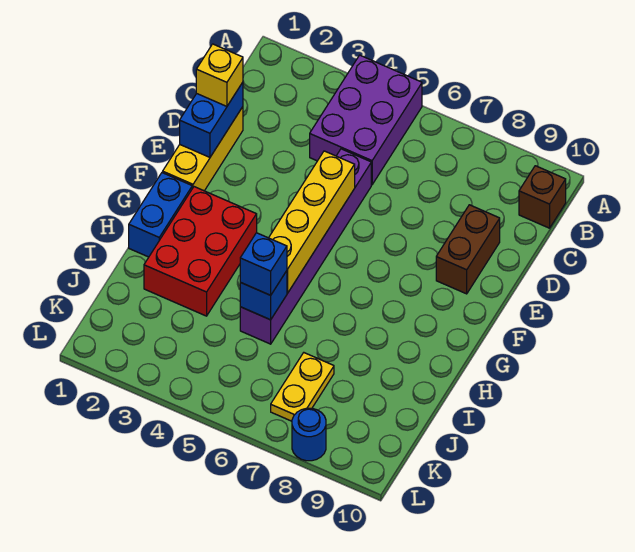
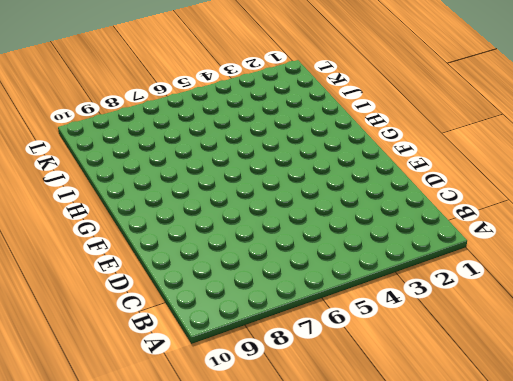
none -> purple brick A4:C5 level 1
none -> brown brick B10 level 1
none -> yellow brick D1:F1 level 1

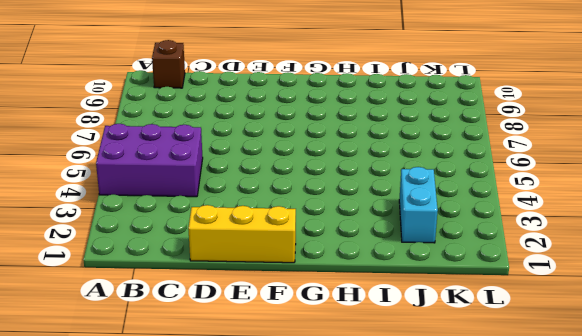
cyan brick J2:J3 level 1 -> none
none -> purple brick D5:I5 level 1
none -> brown brick D9:E9 level 1
none -> blue brick G1:H1 level 1

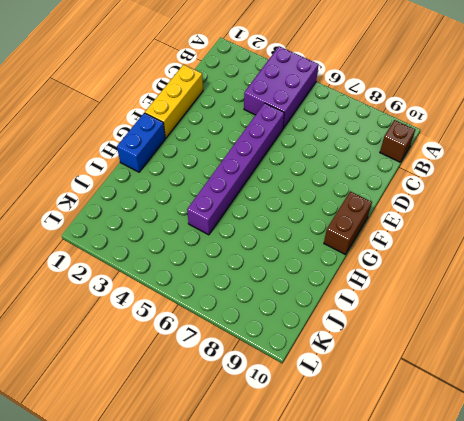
brown brick F10:G10 level 1 -> brown brick D9:E9 level 1
none -> red brick G2:I3 level 1
none -> yellow plate J7:K7 level 1
none -> blue round brick L8 level 1

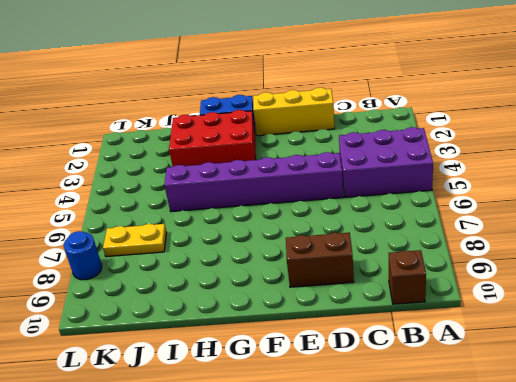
none -> blue brick D1:E1 level 2
none -> yellow brick E5:H5 level 2
none -> blue brick I5 level 2

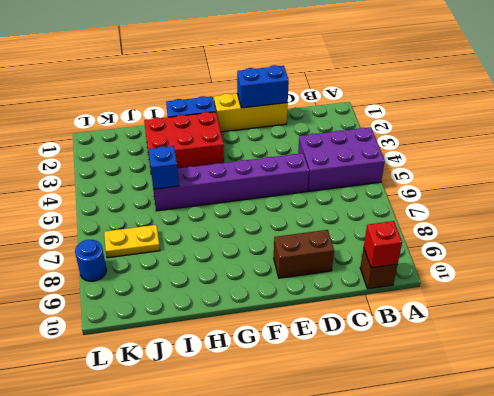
red brick B10 level 2 -> none
none -> yellow brick E5:H5 level 2
none -> yellow brick D1 level 3
none -> blue brick I5 level 3

